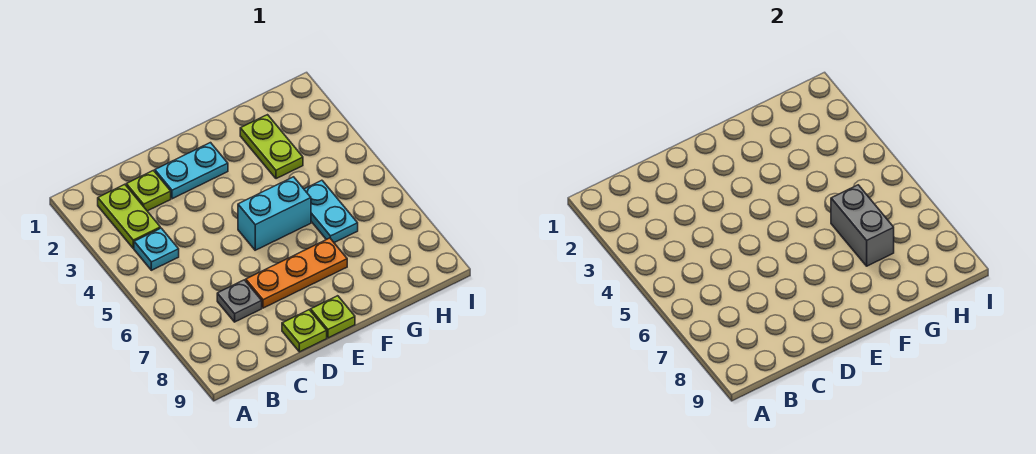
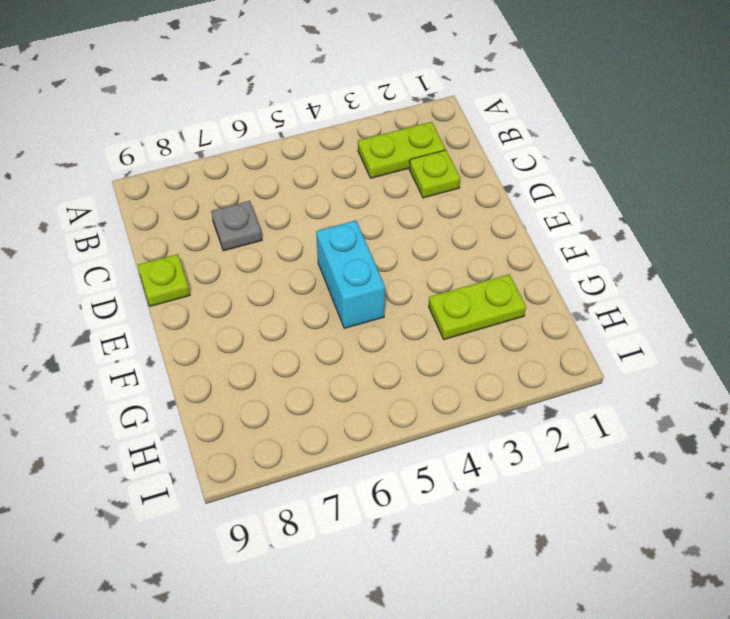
none -> cyan plate B4 level 1
none -> cyan plate D2:E2 level 1
none -> orange plate D7:F7 level 1

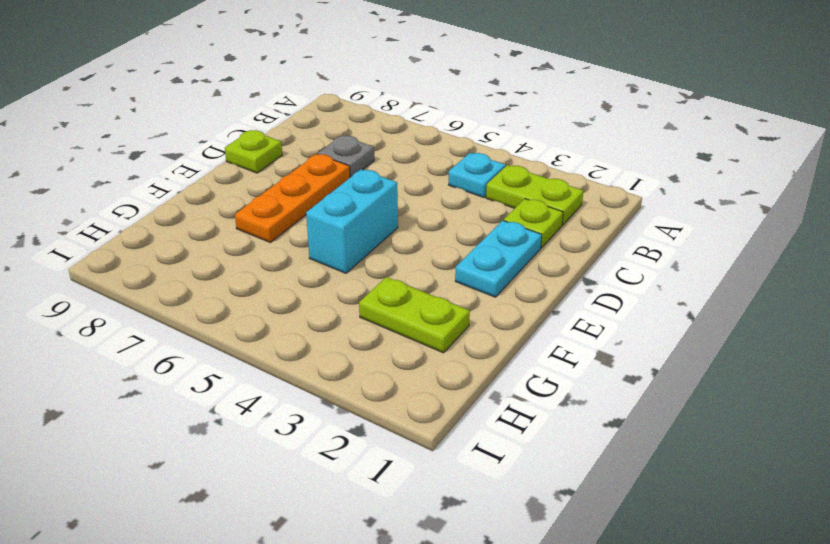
none -> lime plate E9 level 1
none -> cyan plate G5:G6 level 1
none -> grey brick G6:G7 level 2

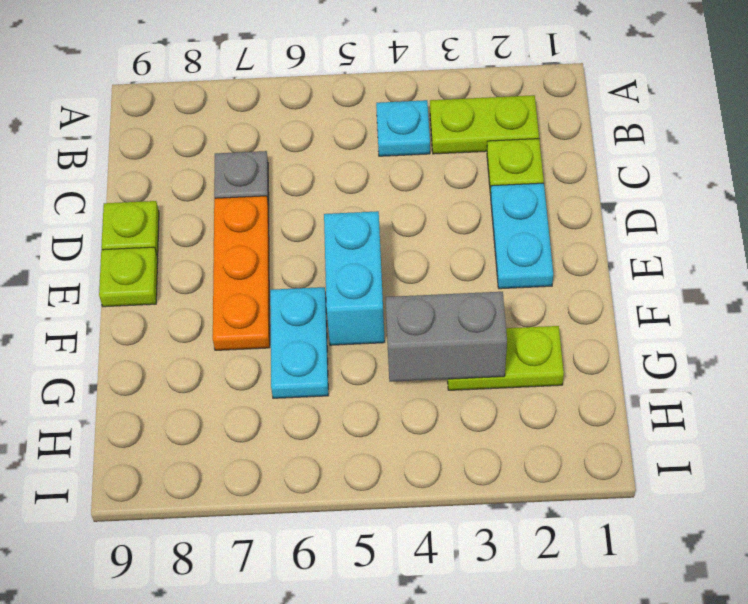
cyan plate F6:G6 level 1 -> cyan plate G5:G6 level 1
grey brick G3:G4 level 2 -> grey brick G6:G7 level 2

